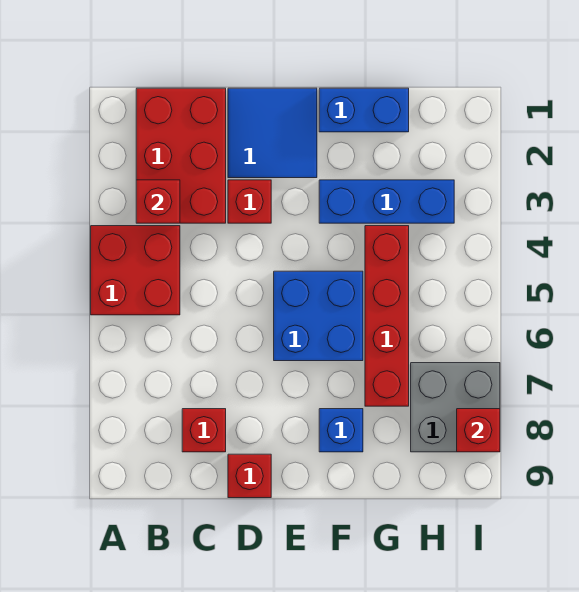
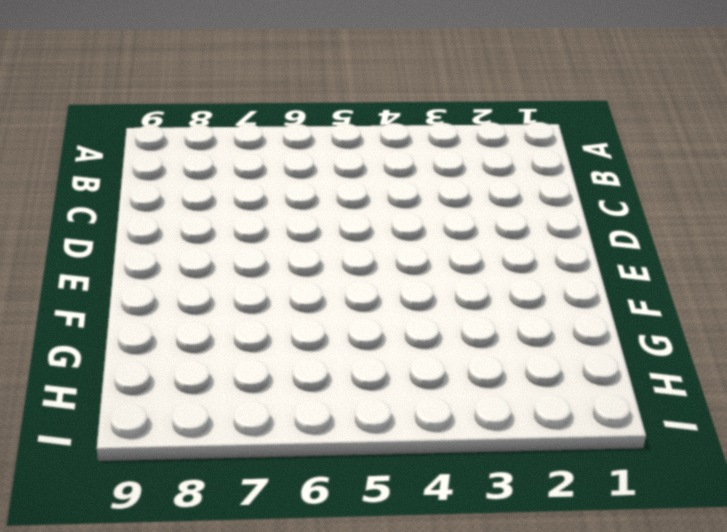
none -> red brick A4:B5 level 1
none -> red brick B1:C3 level 1
none -> red brick C8 level 1

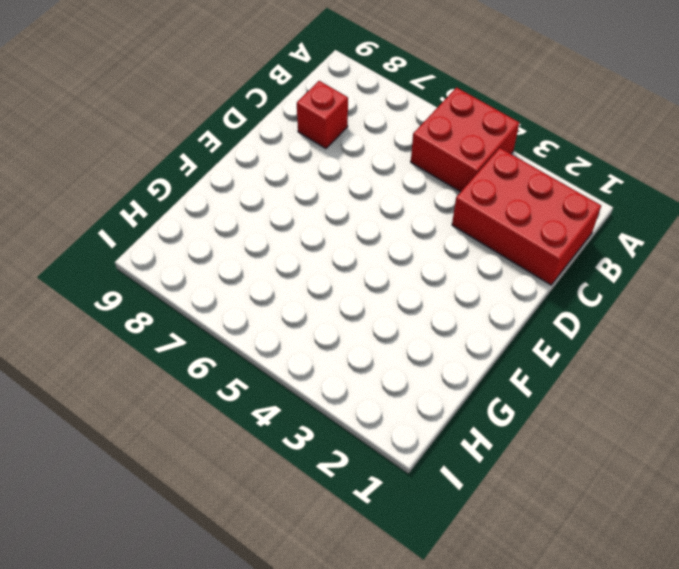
none -> blue tile D1:E2 level 1
none -> red brick D3 level 1
none -> red brick D9 level 1

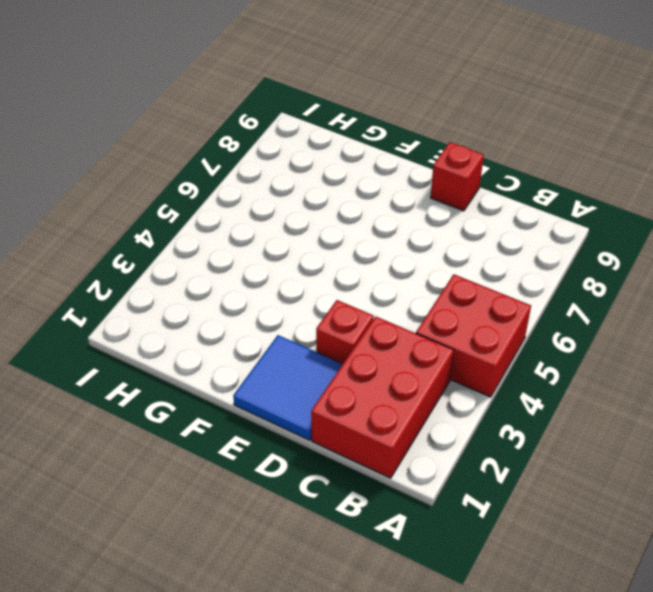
none -> red brick C8 level 1
none -> blue brick E5:F6 level 1
none -> blue brick F1:G1 level 1

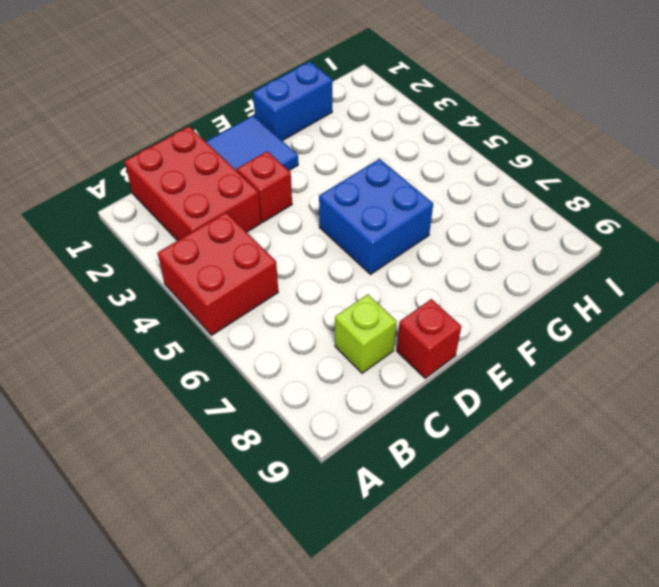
lime brick C8 level 1 -> red brick C8 level 1
none -> blue brick F3:H3 level 1
none -> blue brick F8 level 1
none -> red brick G4:G7 level 1

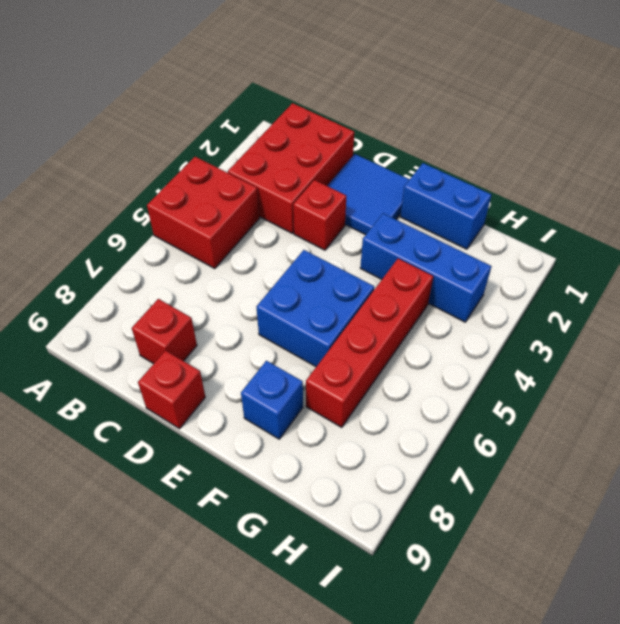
none -> grey brick H7:I8 level 1
none -> red brick B3 level 2
none -> red brick I8 level 2

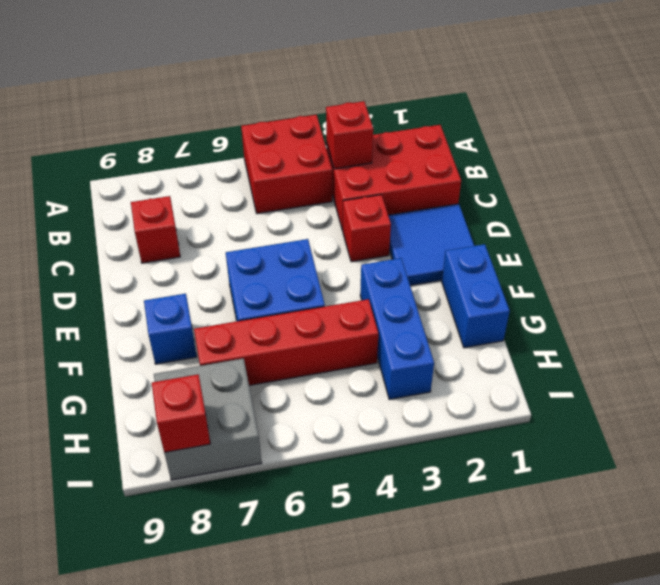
none -> red brick D9 level 1

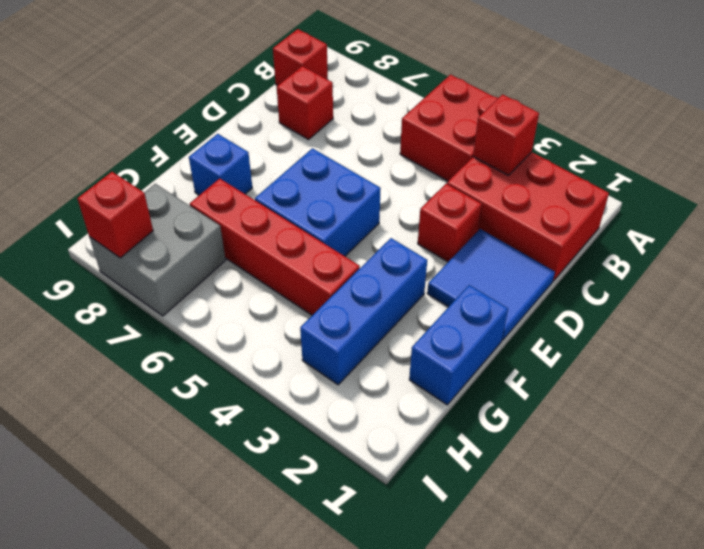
red brick B9 level 1 -> red brick D9 level 1

